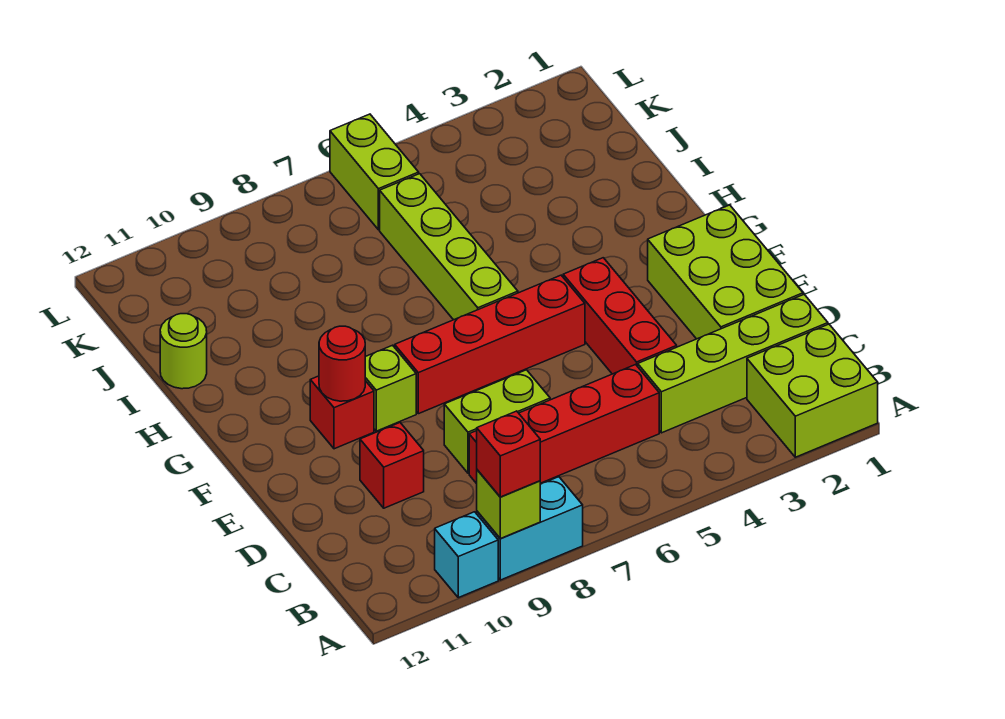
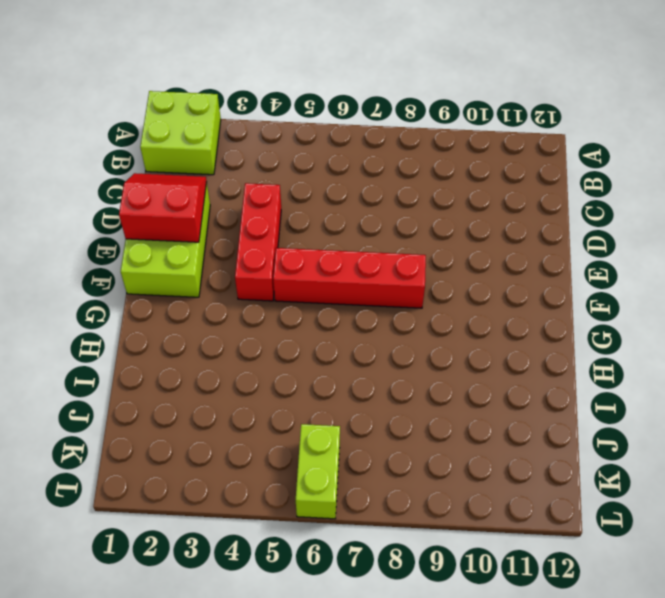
red slope D1:E2 level 2 top E -> none
none -> cyan brick A8:A9 level 1
none -> cyan brick A10 level 1
none -> lime brick C1:C4 level 1

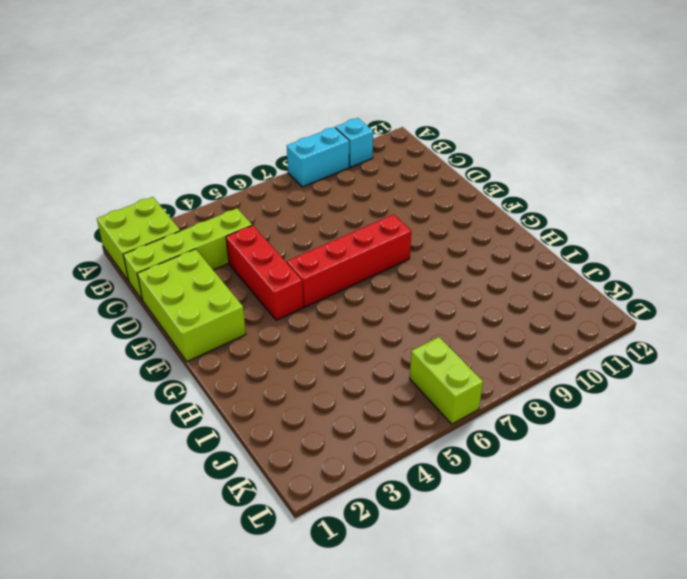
none -> red brick C5:C8 level 1
none -> lime brick D7:D8 level 1
none -> red brick D10 level 1

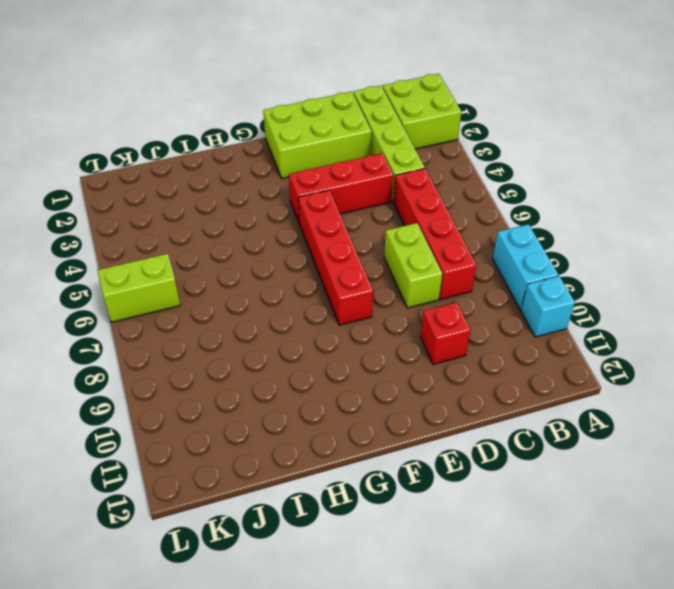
none -> lime brick F9 level 1
none -> red brick F10 level 1
none -> lime brick G6:J6 level 1

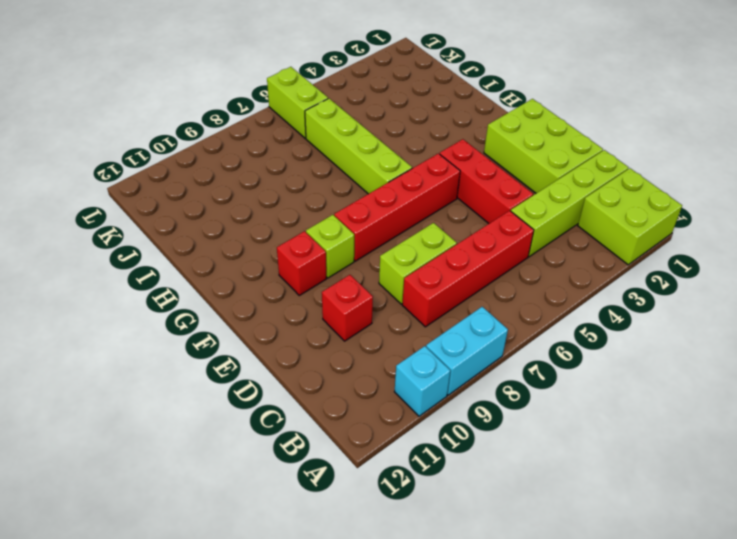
none -> lime round brick I12 level 1
none -> lime brick A9 level 2
none -> red round brick F10 level 2

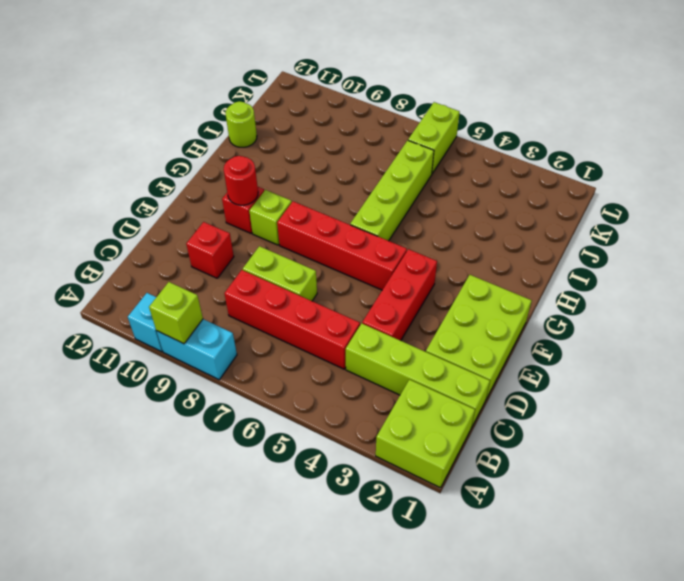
none -> red brick A9 level 3

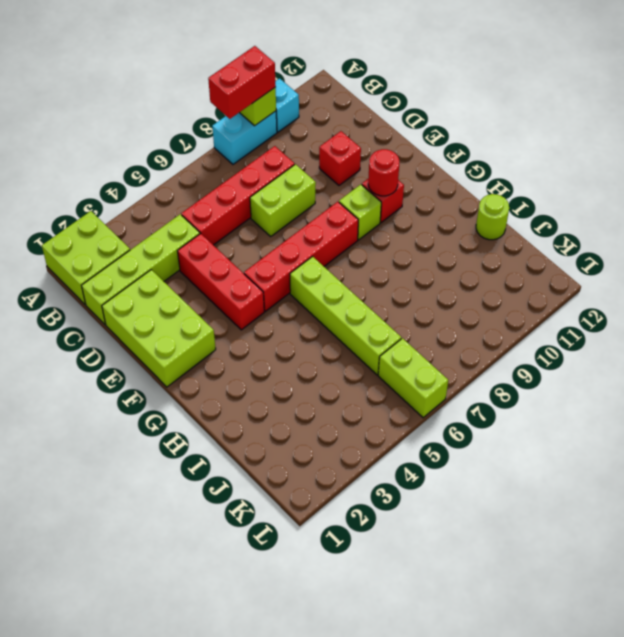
red brick A8:A9 level 3 -> red brick A9 level 3

